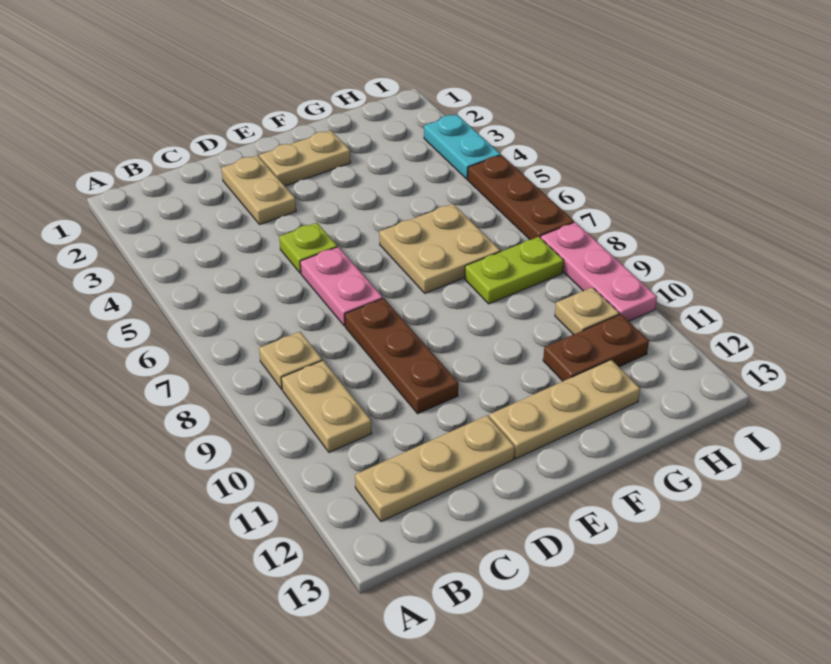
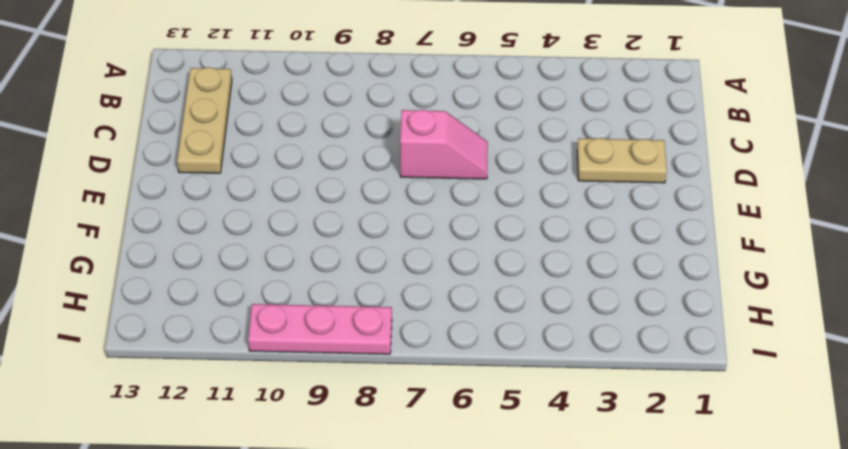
pink slope D6:D7 level 1 top 7 -> pink plate D6:D7 level 1
none -> tan plate B8 level 1
none -> tan plate B9:B10 level 1
none -> lime plate D5 level 1

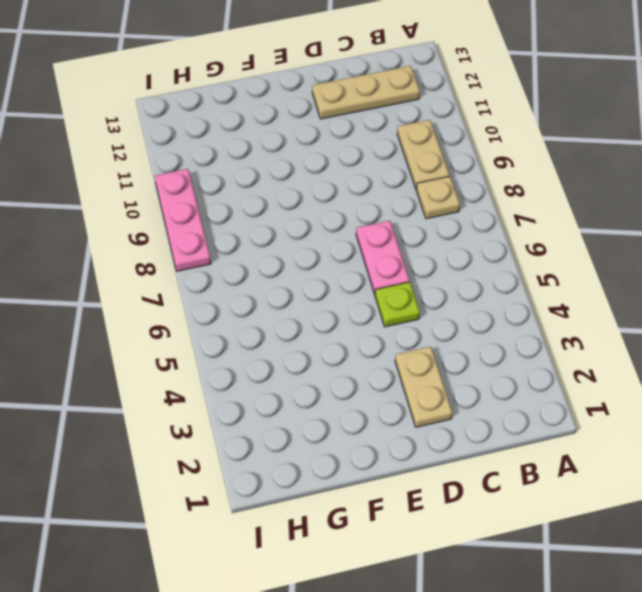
none -> brown plate D8:D10 level 1
none -> tan plate E2:F2 level 1
none -> tan plate E12:G12 level 1

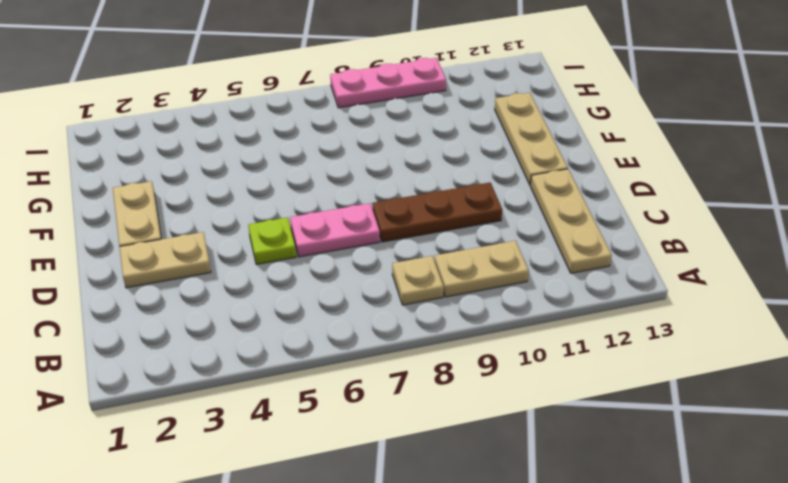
none -> tan plate F6:G7 level 1
none -> lime plate G8:H8 level 1
none -> brown plate G11:H11 level 1

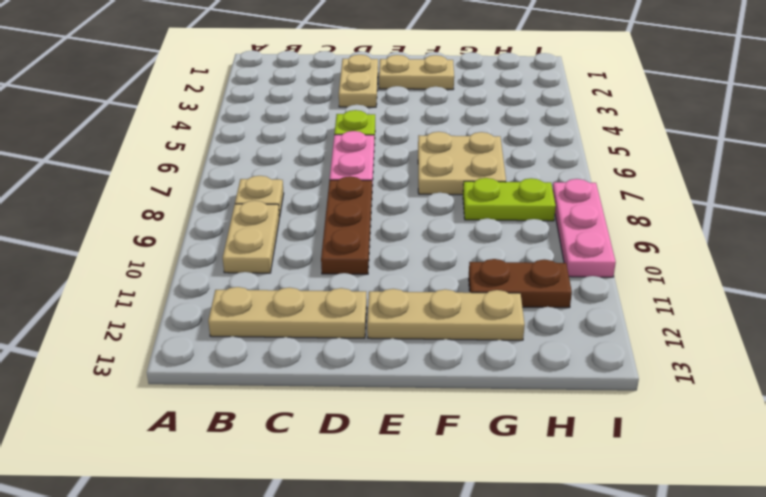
none -> tan plate H10 level 1
none -> cyan plate I3:I4 level 1
none -> brown plate I5:I7 level 1

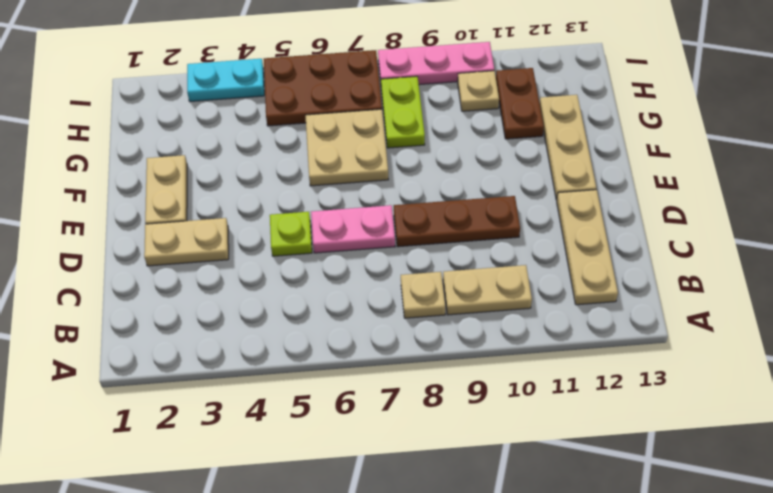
brown plate H5:I7 level 1 -> brown plate I5:I7 level 1

